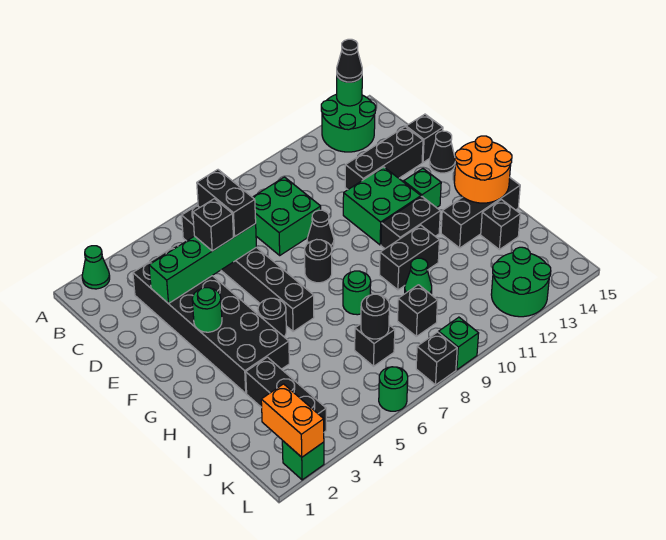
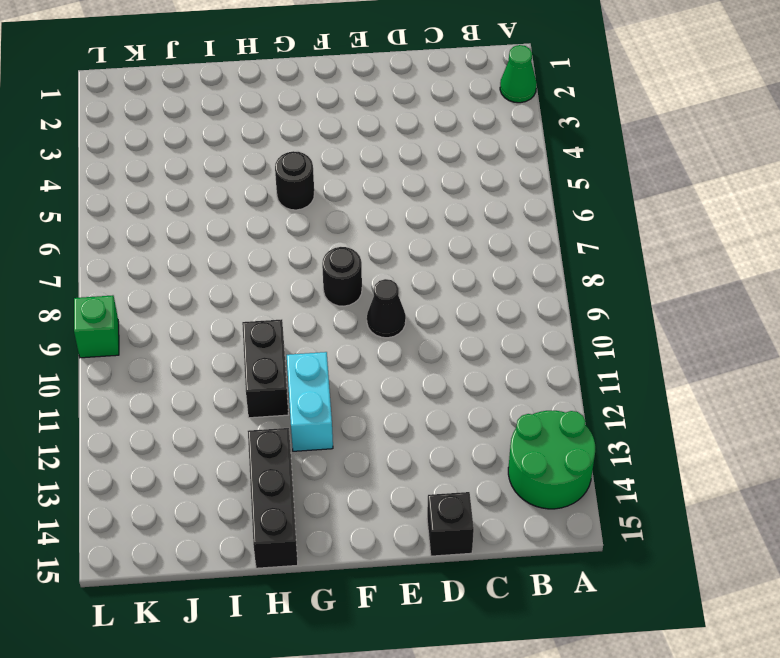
cyan brick G11:G12 level 1 -> black brick G11:G12 level 1
none -> black brick B6:G6 level 1
none -> black brick C3:H4 level 1
none -> green brick C8:D9 level 1
none -> black brick D12:D14 level 1

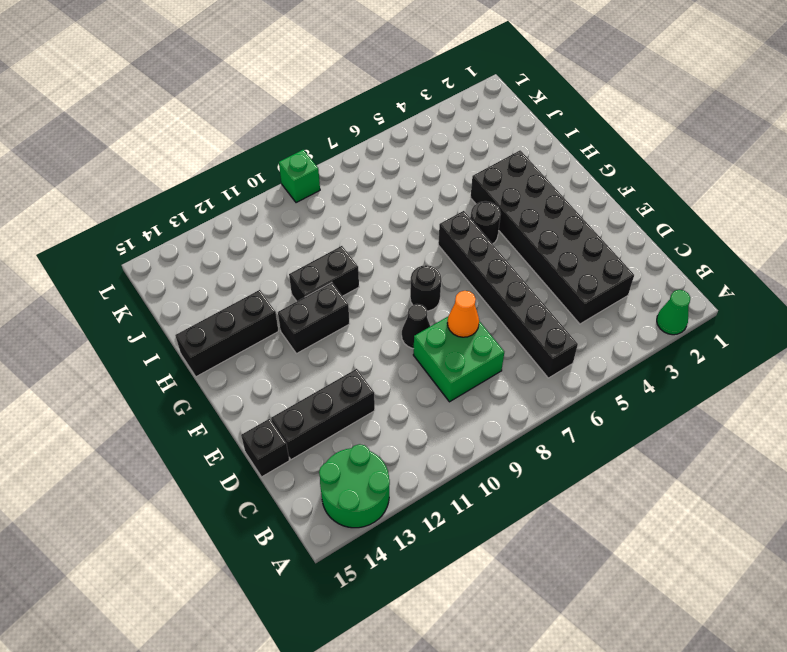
orange cone D8 level 2 -> none
none -> green brick E11:F12 level 1
none -> black cone E15 level 1
none -> green brick F13 level 1
none -> green round brick H8 level 1

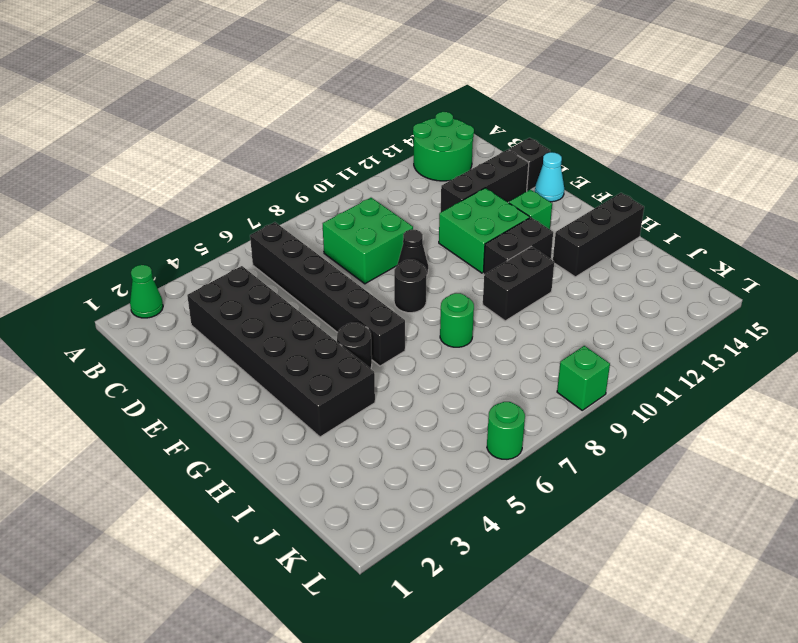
cyan cone E15 level 1 -> black cone E15 level 1
none -> black brick I3:K3 level 1
none -> green cone I10 level 1
none -> black brick I14 level 1
none -> black brick J7 level 1

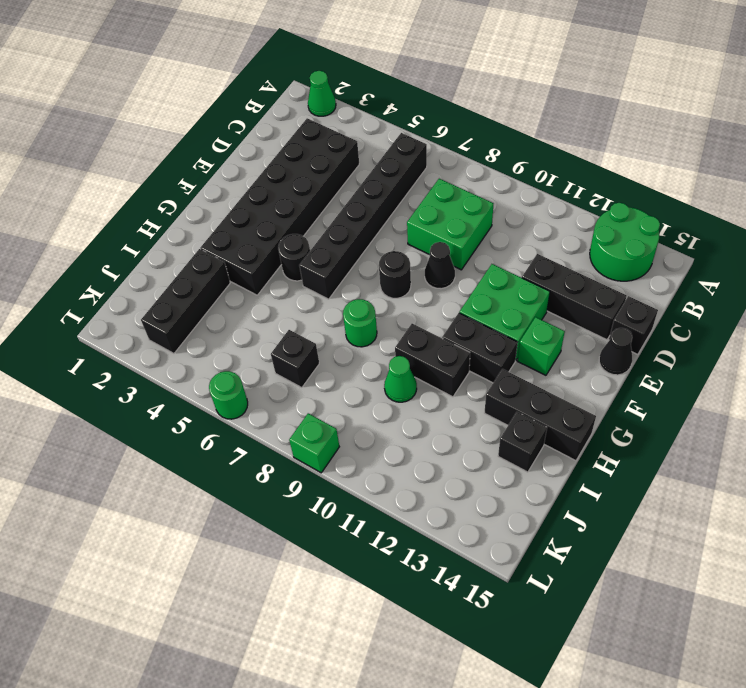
none -> black brick J9 level 1
none -> green round brick K12:L13 level 1
none -> green brick L2 level 1
none -> black brick L8 level 1

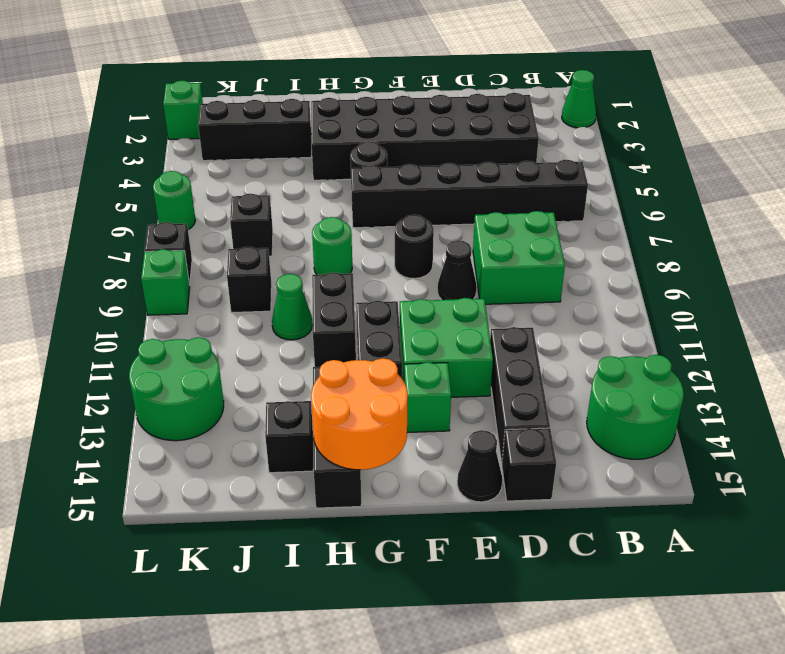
none -> green round brick A14 level 2
none -> green brick D3:D6 level 2
none -> green round brick F3 level 2
none -> black round brick J7 level 2

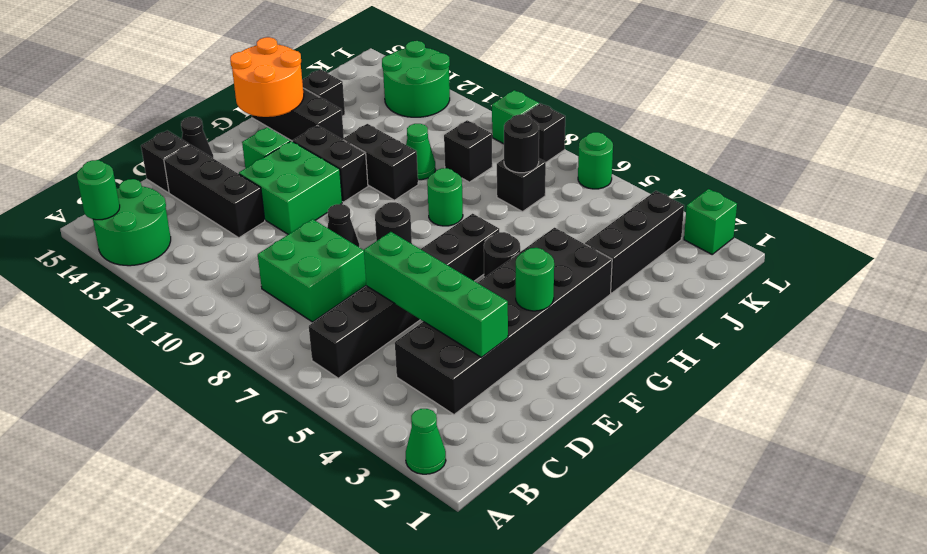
none -> orange brick K2:L2 level 2
none -> black cone A14 level 3
none -> black brick C6:D6 level 3
none -> black brick D5 level 3

